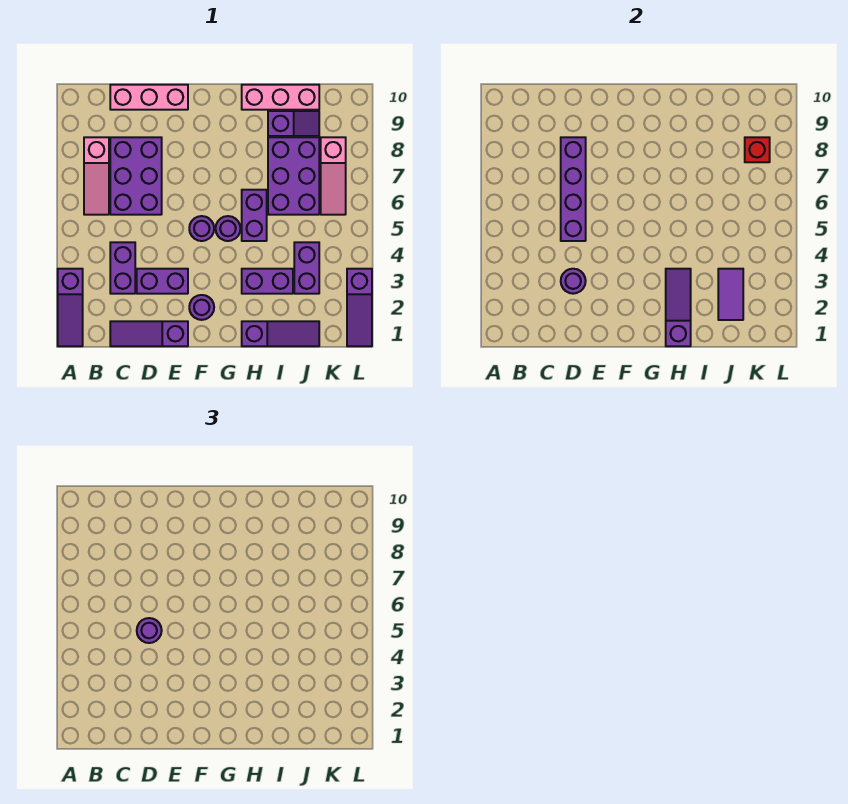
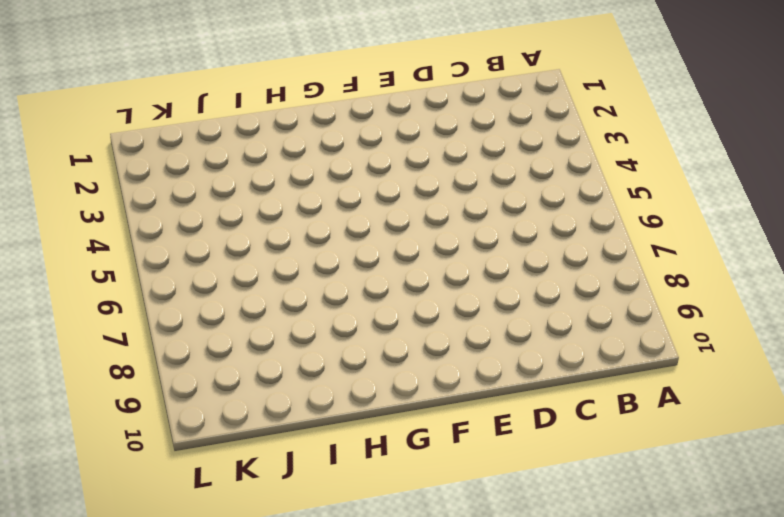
none -> purple slope A1:A3 level 1 top 3
none -> pink slope B6:B8 level 1 top 8
none -> purple slope C1:E1 level 1 top E

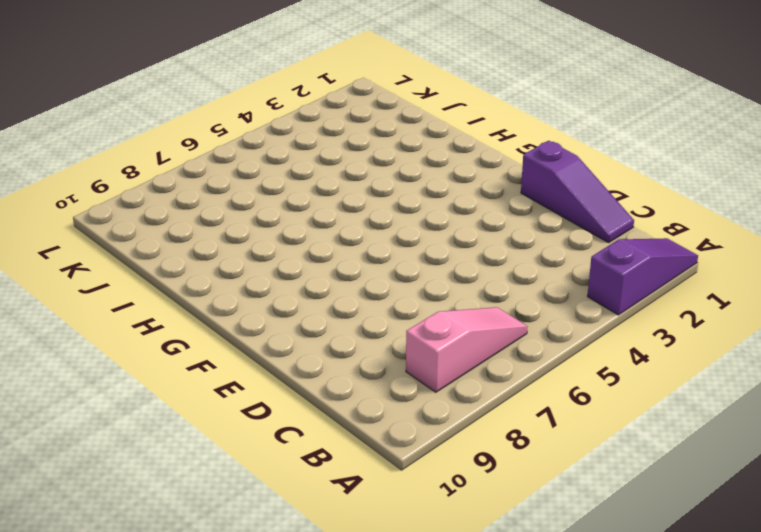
none -> purple brick C3:C4 level 1
none -> purple brick C6:D8 level 1
none -> pink brick C10:E10 level 1

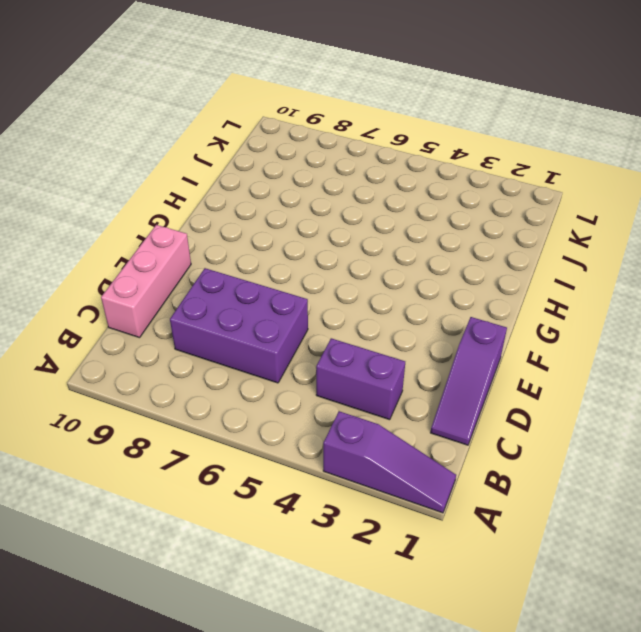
none -> pink slope B6:B8 level 1 top 8
none -> purple brick D3:E3 level 1
none -> purple round brick F2 level 1

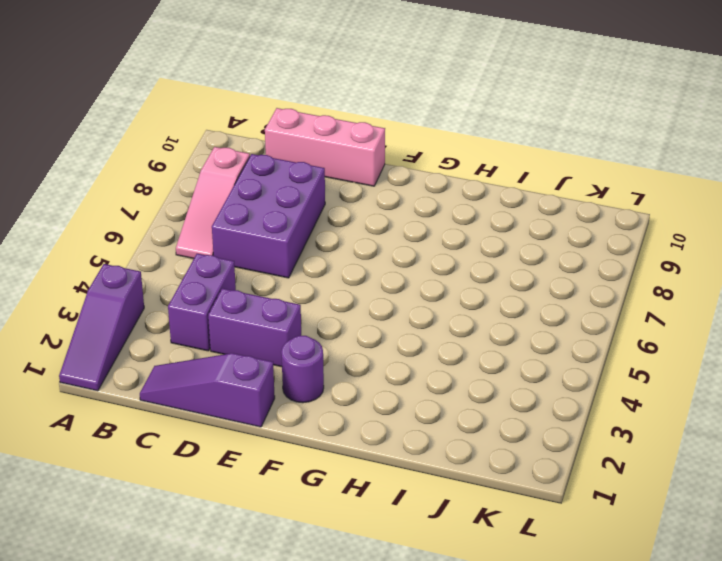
none -> purple round brick F5 level 1
none -> purple round brick G5 level 1
none -> purple slope H1:J1 level 1 top H

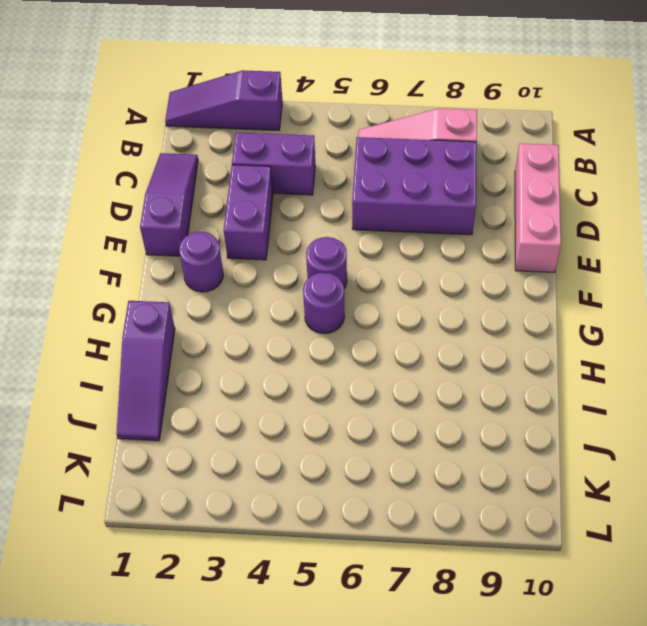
none -> purple brick H3:I3 level 1
none -> purple brick H5:H6 level 1
none -> pink brick H10:J10 level 1

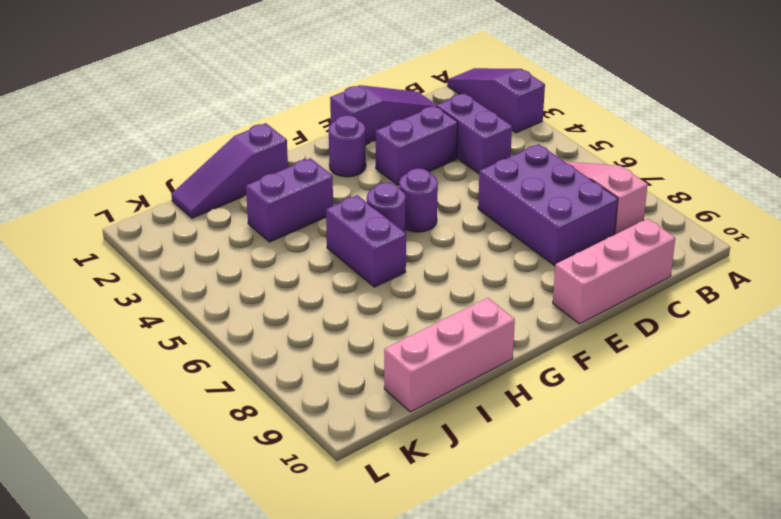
none -> purple brick I6:J8 level 1
none -> purple slope I9:J9 level 1 top I
none -> purple brick J3:J4 level 1

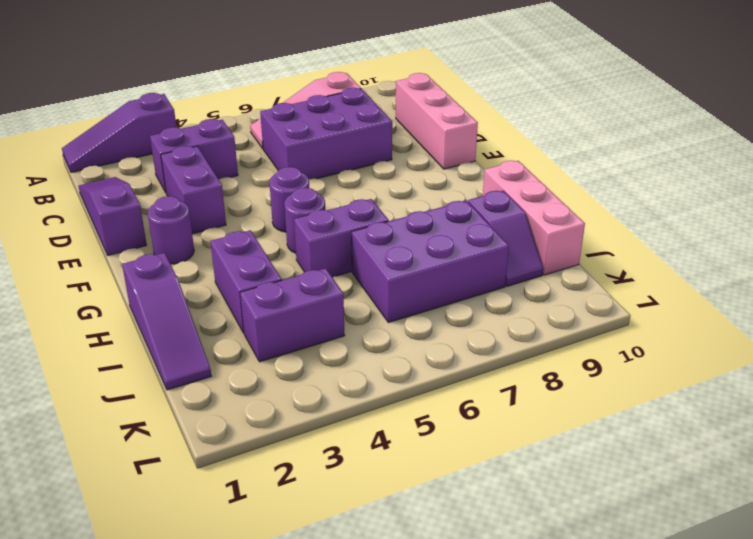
none -> pink slope K6:K8 level 1 top 8
none -> purple slope L1:L3 level 1 top 3
none -> purple round brick D3 level 2

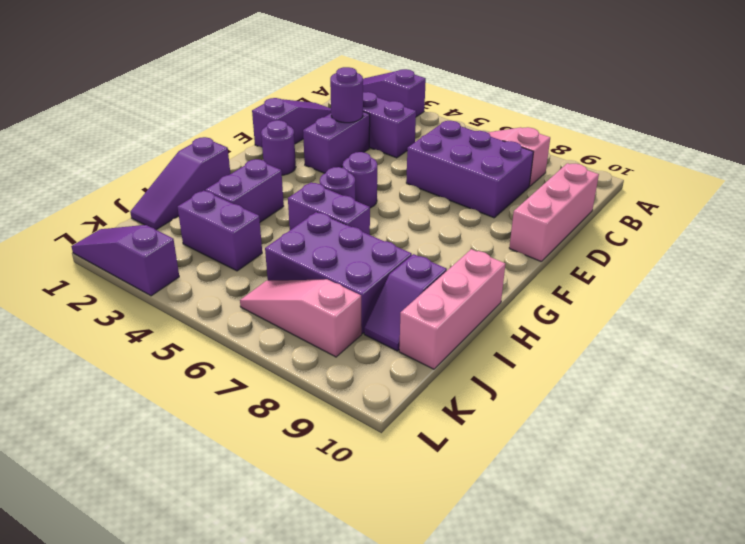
none -> purple brick D5:D8 level 2
none -> purple slope H1:H3 level 2 top 1
none -> purple tile J2:J3 level 2

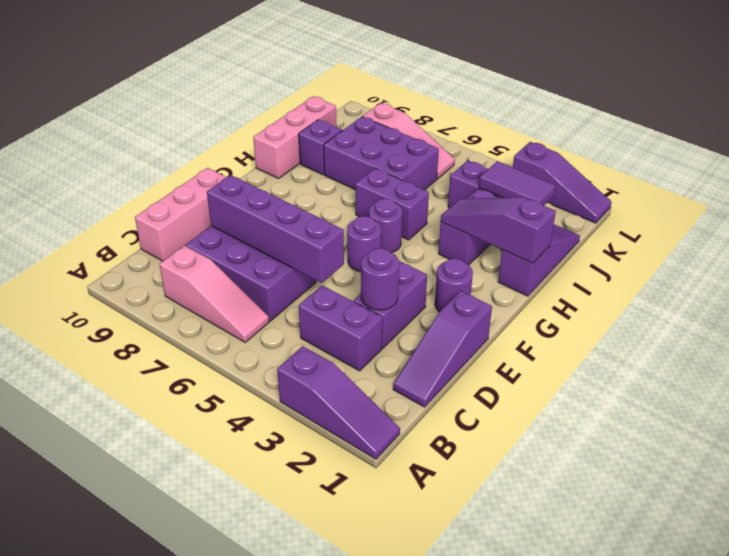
none -> red brick K8 level 2
none -> purple round brick D5 level 3

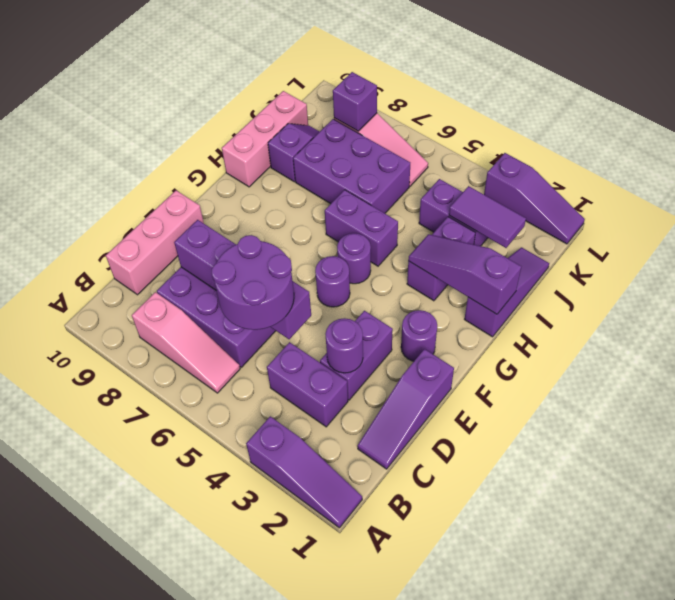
purple round brick C5:D6 level 3 -> purple round brick D5 level 3
purple brick K8 level 2 -> red brick K8 level 2

